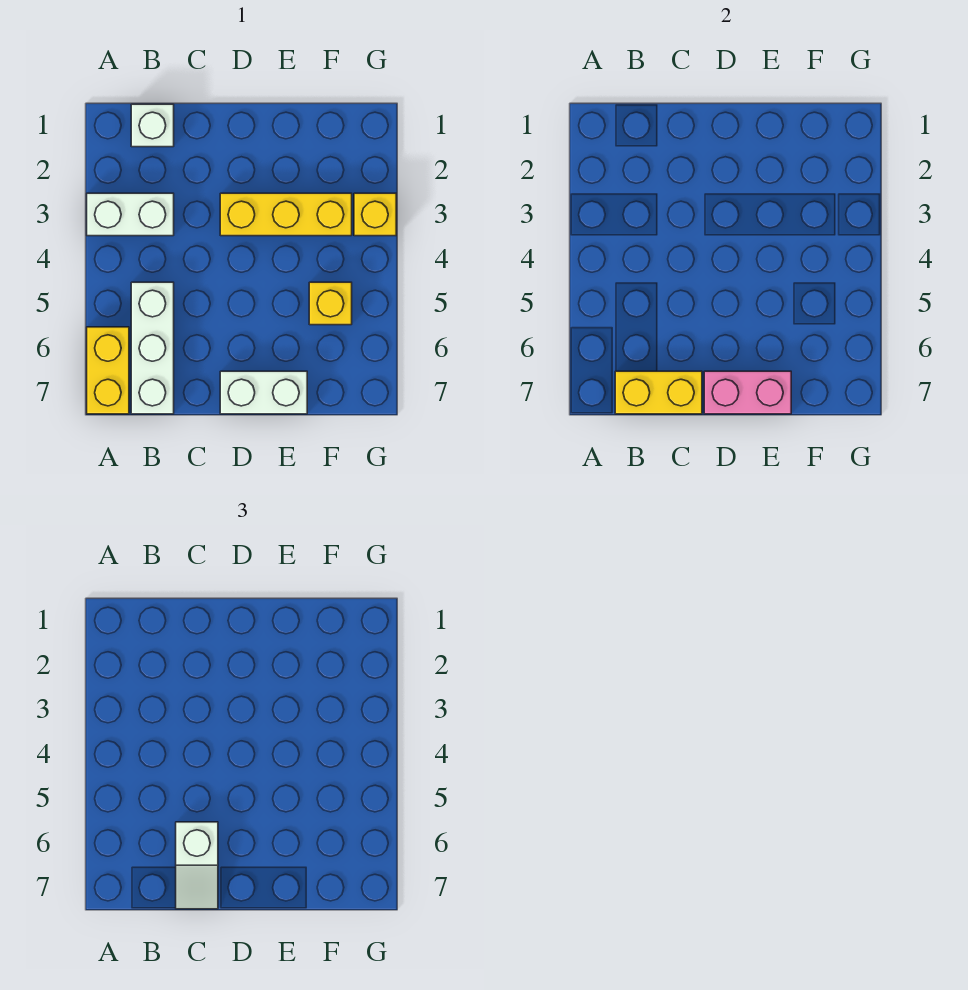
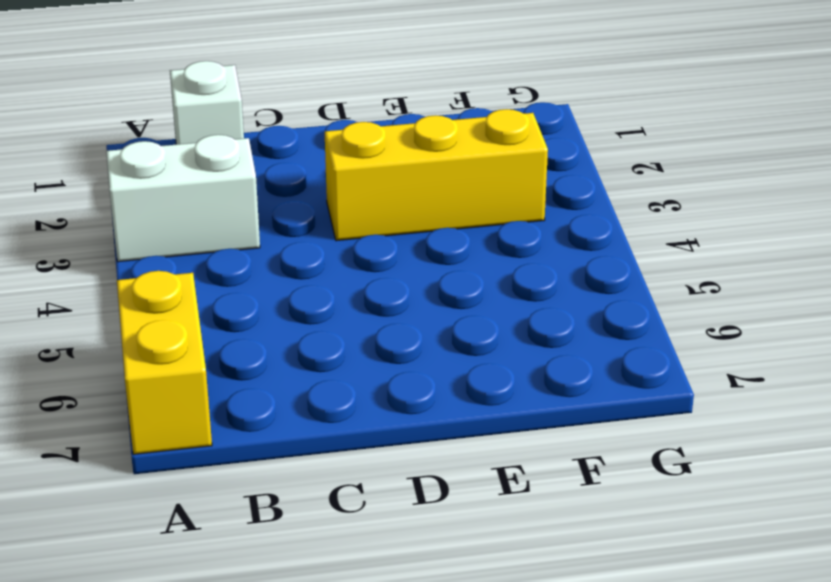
none -> white brick B5:B7 level 1
none -> white brick D7:E7 level 1

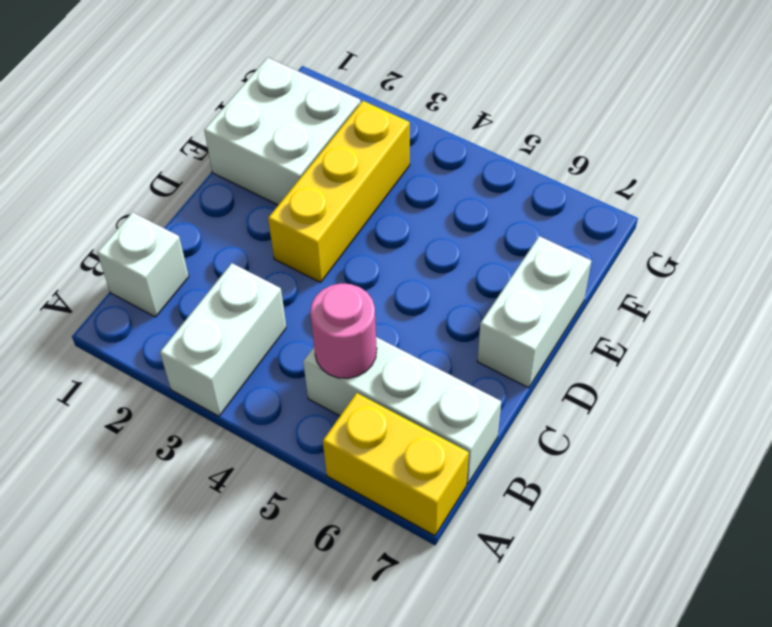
pink round brick B5 level 2 -> none
white brick E1:F2 level 1 -> none
none -> yellow brick F5 level 1
none -> yellow brick G3 level 1

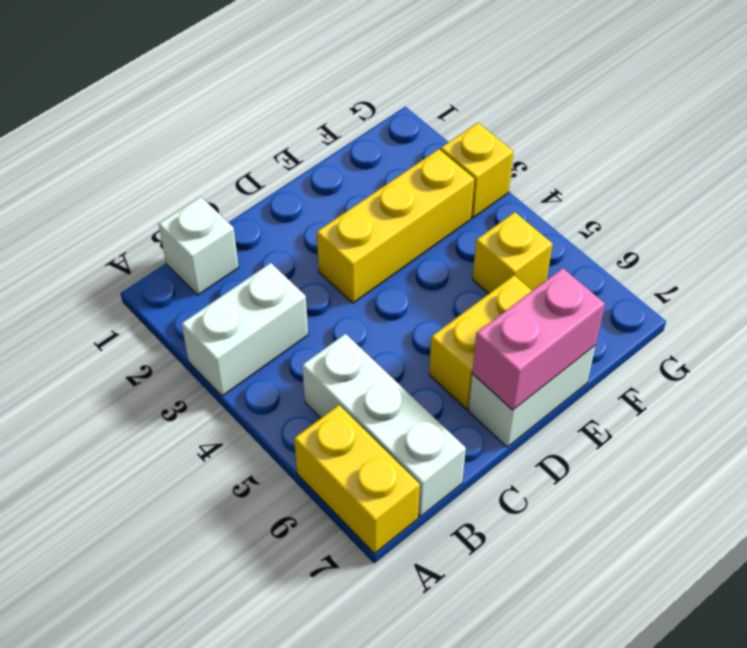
yellow brick D6:E6 level 1 -> yellow brick B7:C7 level 2
none -> white slope C6:C7 level 3 top 6

